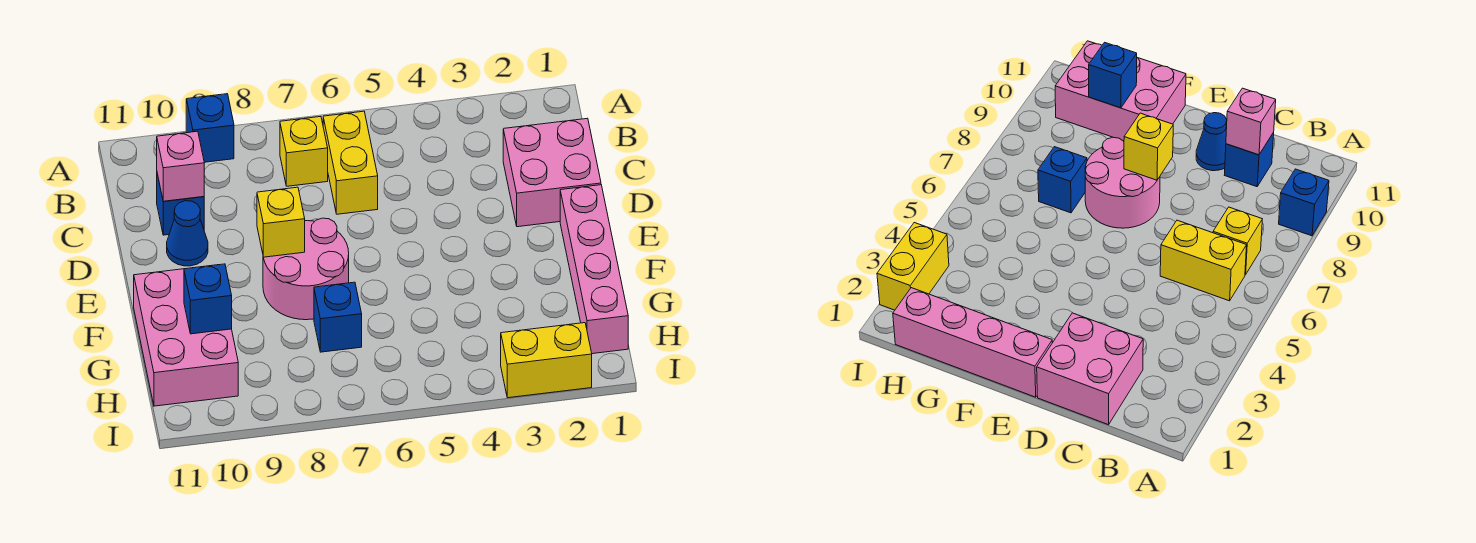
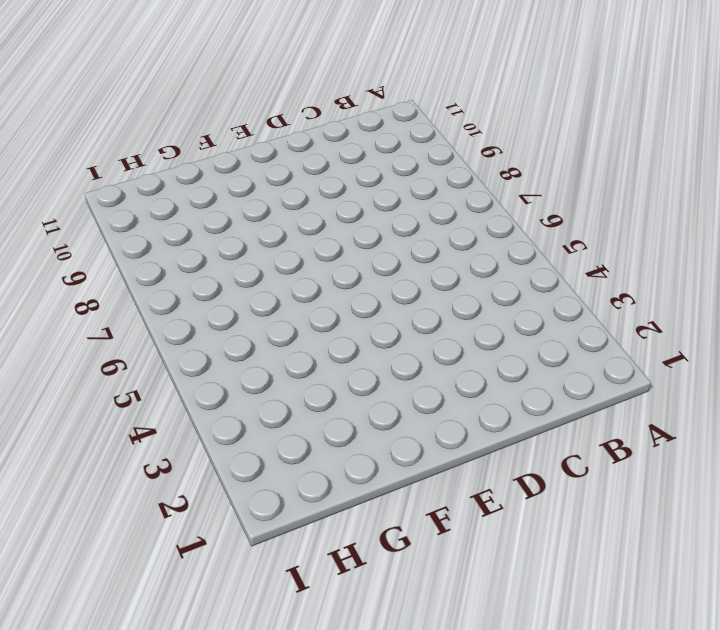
none -> blue brick A9 level 1
none -> yellow brick B6:C6 level 1
none -> yellow brick B7 level 1

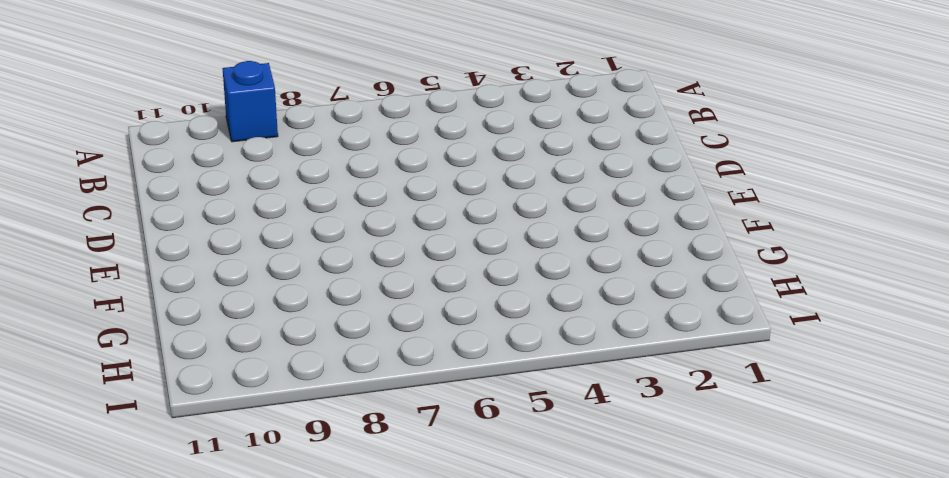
none -> yellow brick B6:C6 level 1
none -> yellow brick B7 level 1
none -> pink brick C1:D2 level 1

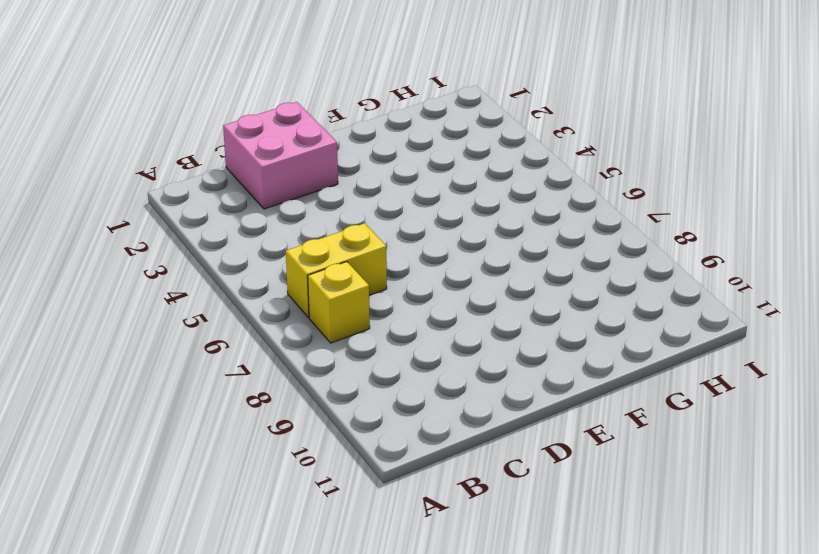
none -> blue brick A9 level 1
none -> blue brick C10 level 1
none -> blue cone D10 level 1

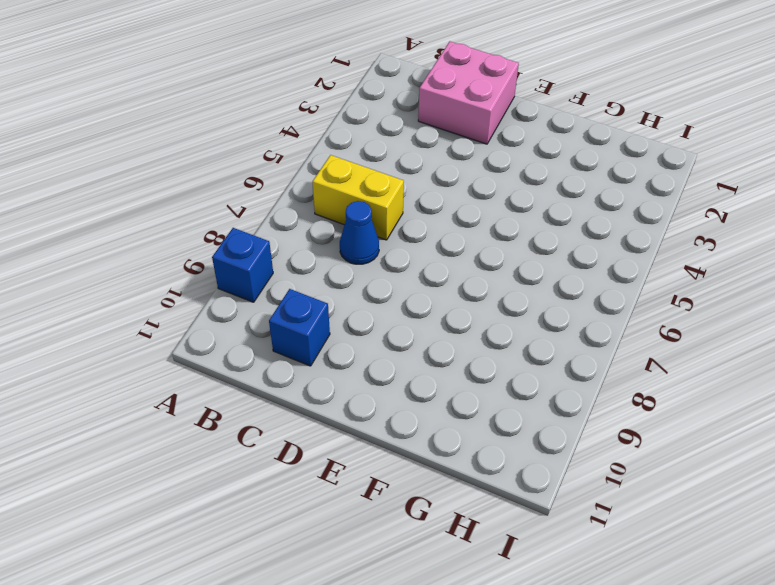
blue cone C7 level 1 -> blue cone D10 level 1
none -> yellow brick B7 level 1
none -> pink brick E1:H1 level 1
none -> pink round brick E7:F8 level 1

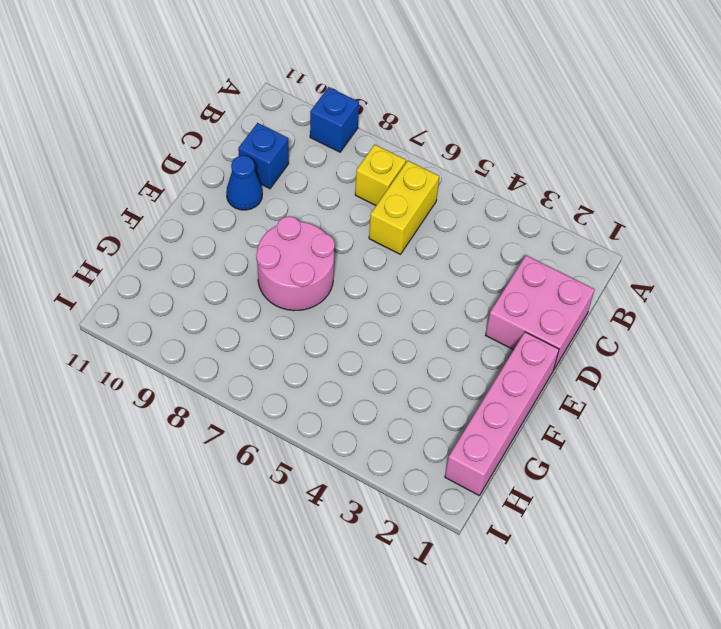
none -> pink brick F10:H11 level 1
none -> blue brick G7 level 1
none -> yellow brick I2:I3 level 1

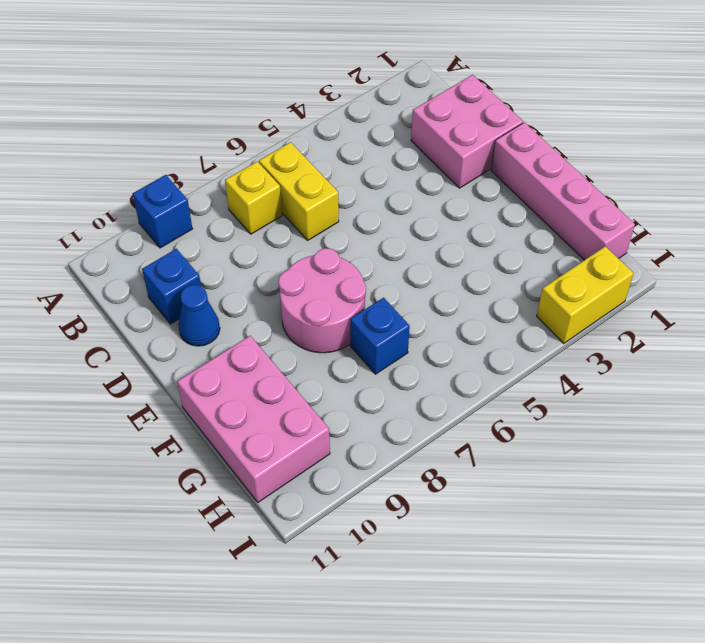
none -> pink brick C10 level 2
none -> yellow brick E8 level 2
none -> blue brick G10 level 2

